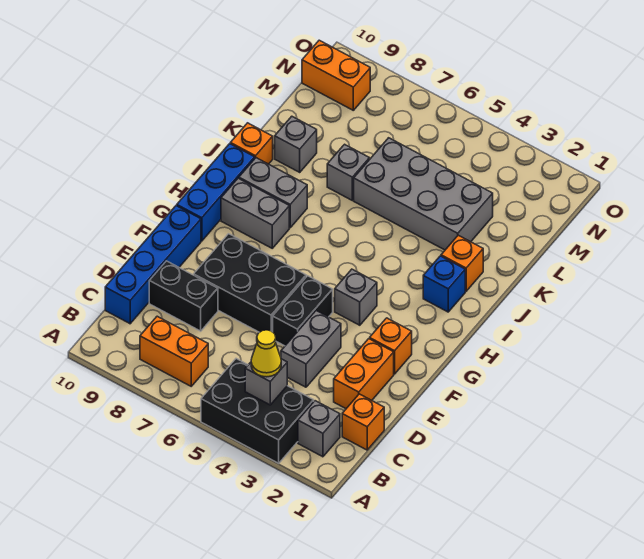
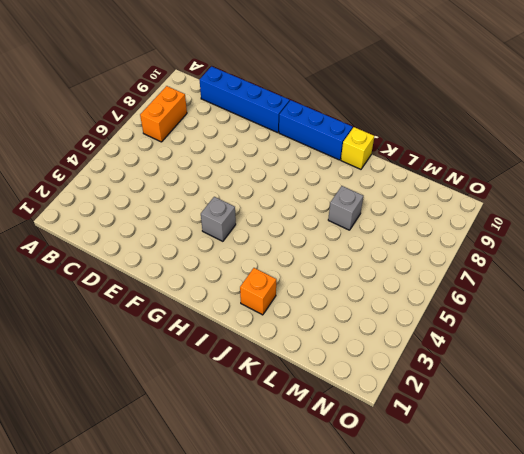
yellow brick J10 level 1 -> orange brick J10 level 1
none -> black brick A3:B5 level 1
none -> grey brick B2 level 1
none -> orange brick C1 level 1

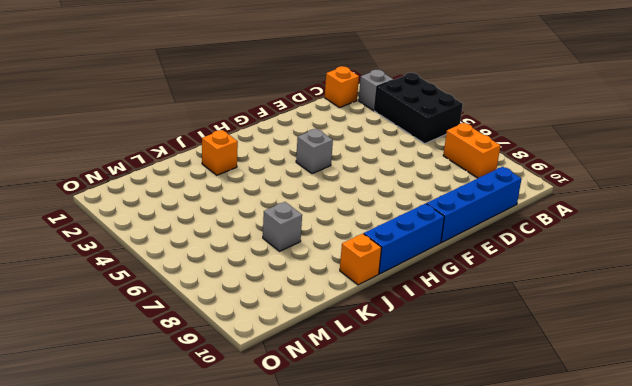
none -> orange brick D2:E2 level 1
none -> grey brick D4:E4 level 1
none -> black brick D8:D9 level 1

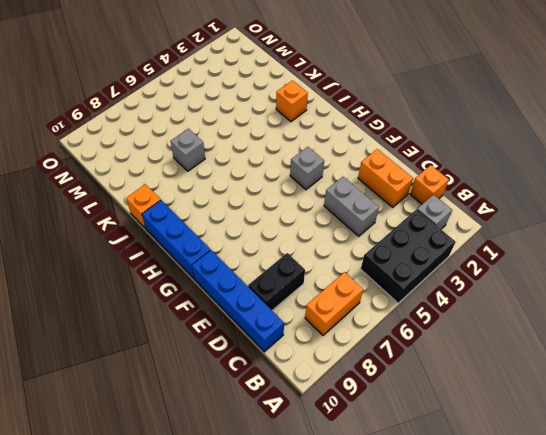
none -> black brick E5:F5 level 1
none -> black brick E6:F8 level 1
none -> orange brick F2 level 1

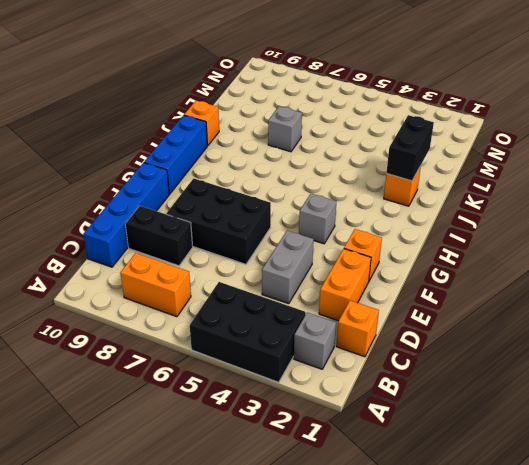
black brick J2:K2 level 2 -> black brick E5:F5 level 1
none -> grey brick H8:H9 level 1
none -> blue brick I2 level 1
none -> grey brick I8:I9 level 1

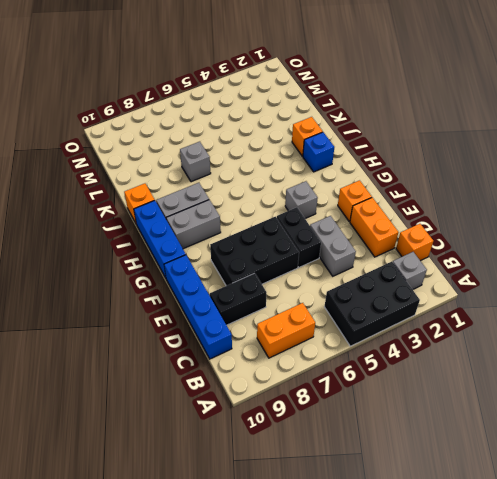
none -> grey brick K3:L6 level 1
none -> grey brick K9 level 1
none -> orange brick N9:N10 level 1

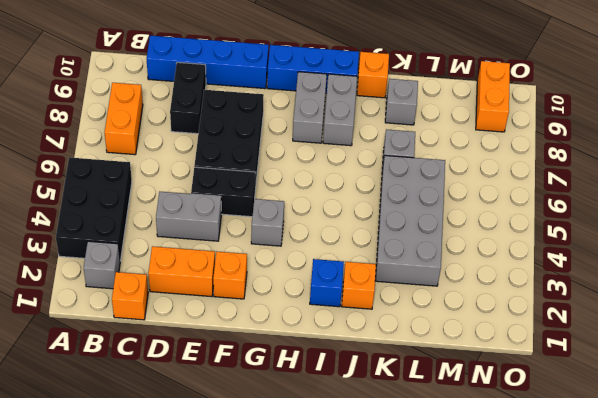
none -> grey brick B4 level 2
none -> yellow cone B4 level 3

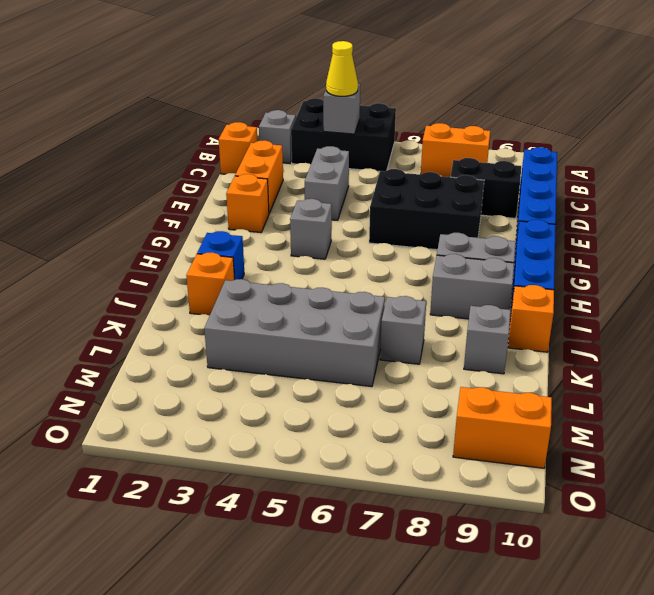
none -> black brick E5:F5 level 1

